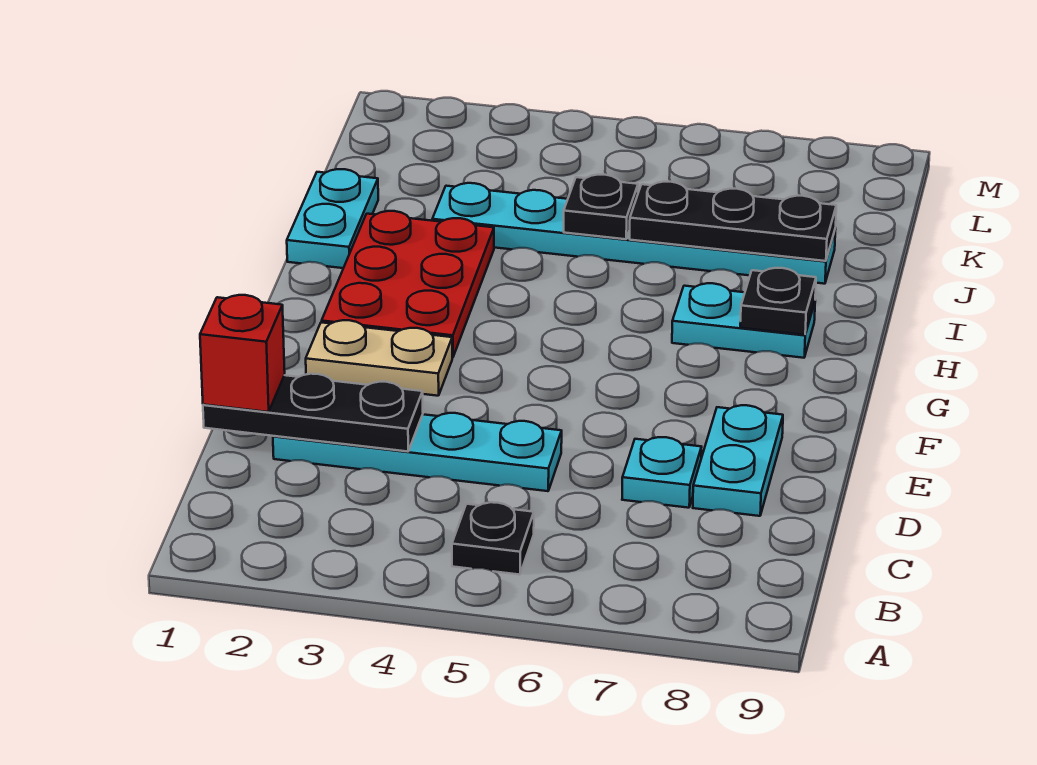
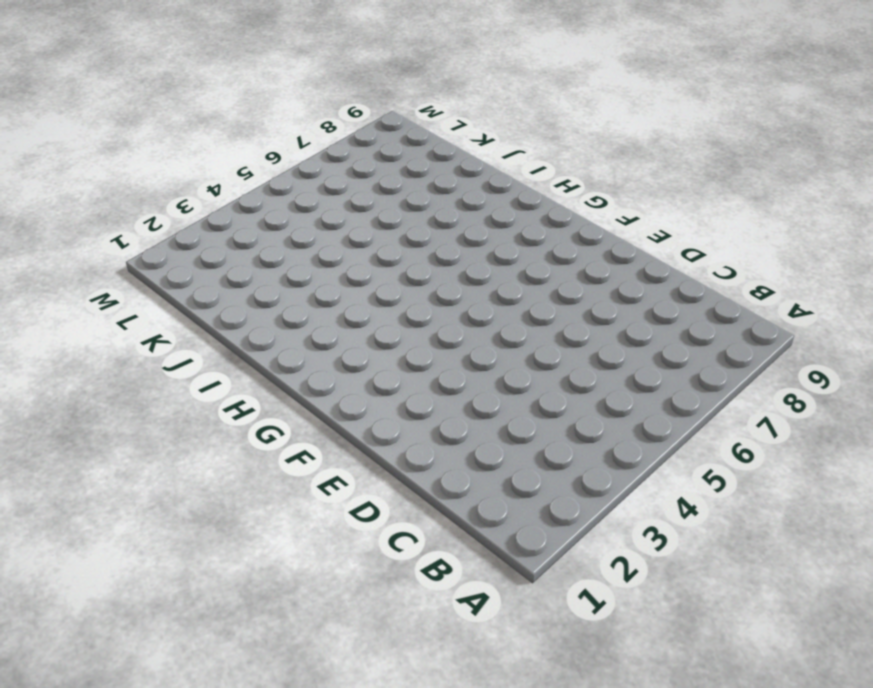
none -> black plate B5 level 1
none -> cyan plate D2:D5 level 1
none -> cyan plate D7 level 1

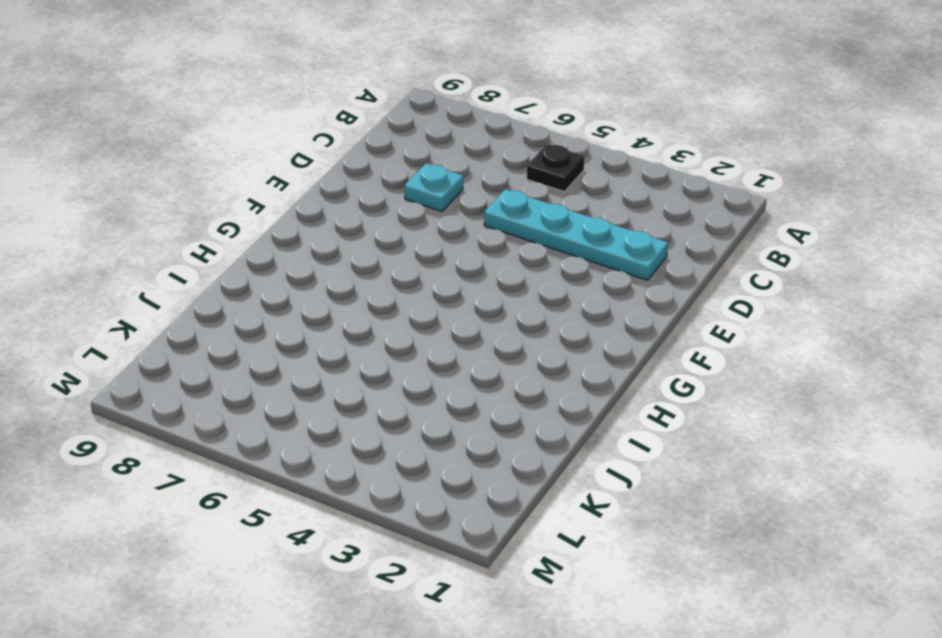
none -> cyan plate D8:E8 level 1
none -> tan plate F2:F3 level 1
none -> red plate G2:I3 level 1

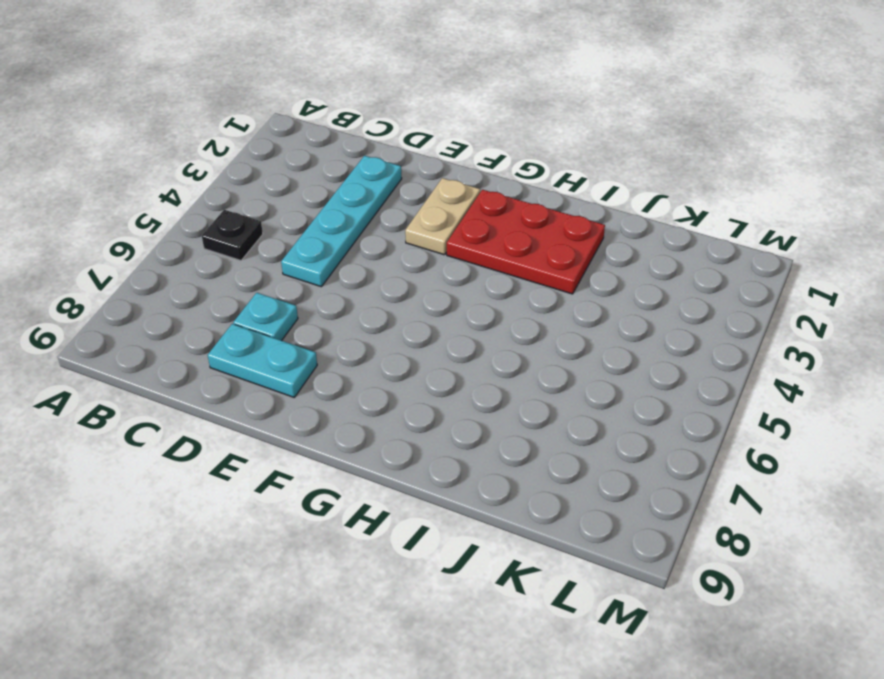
none -> cyan plate H7:H8 level 1
none -> cyan plate I1:J1 level 1
none -> cyan plate J3:J8 level 1

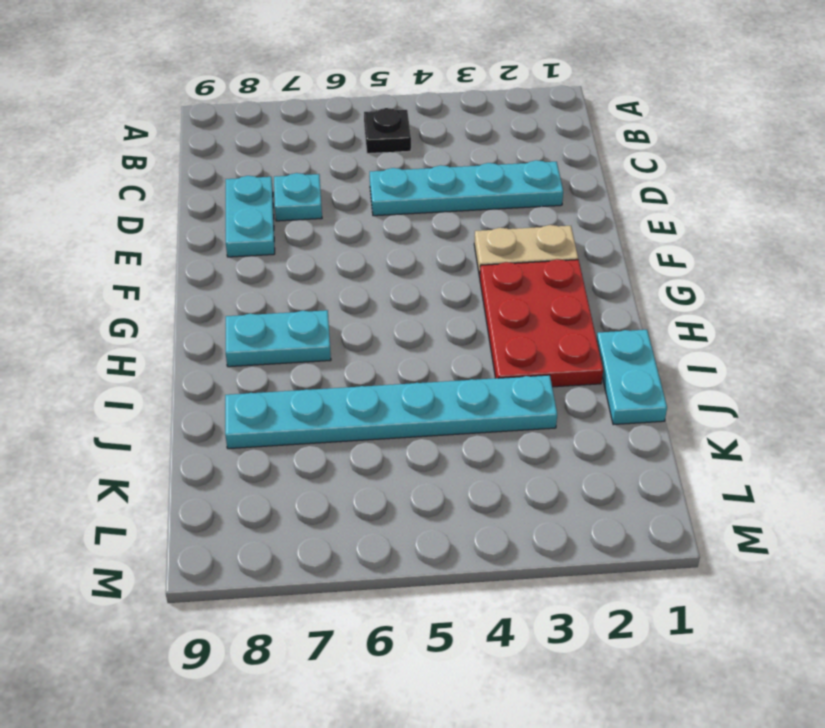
none -> black plate D1:D3 level 2
none -> black plate H8 level 2
none -> black plate J5 level 2

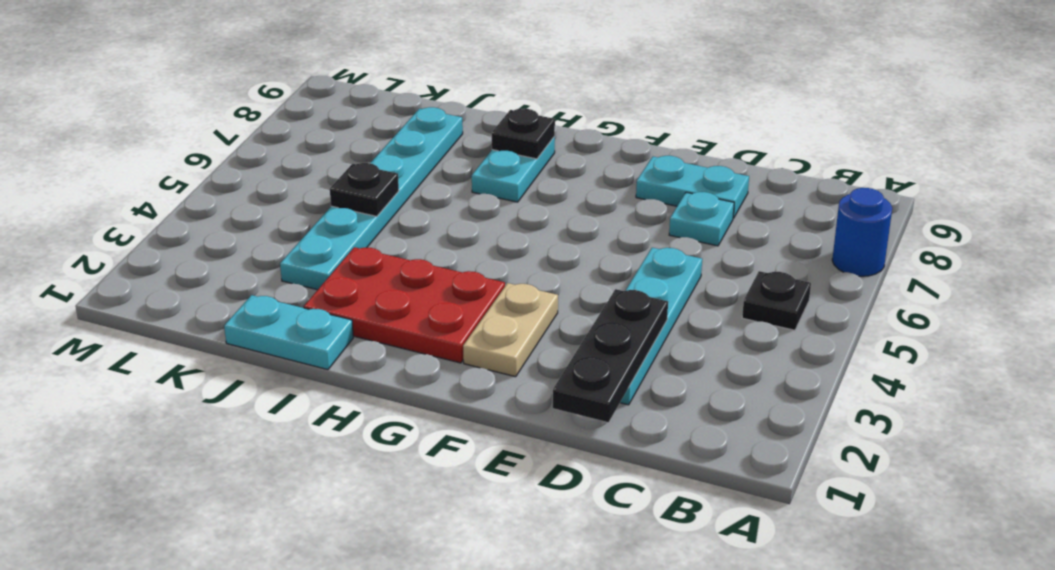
blue round brick A7 level 1 -> none
none -> black plate J6:J8 level 2
none -> red brick D1 level 3

